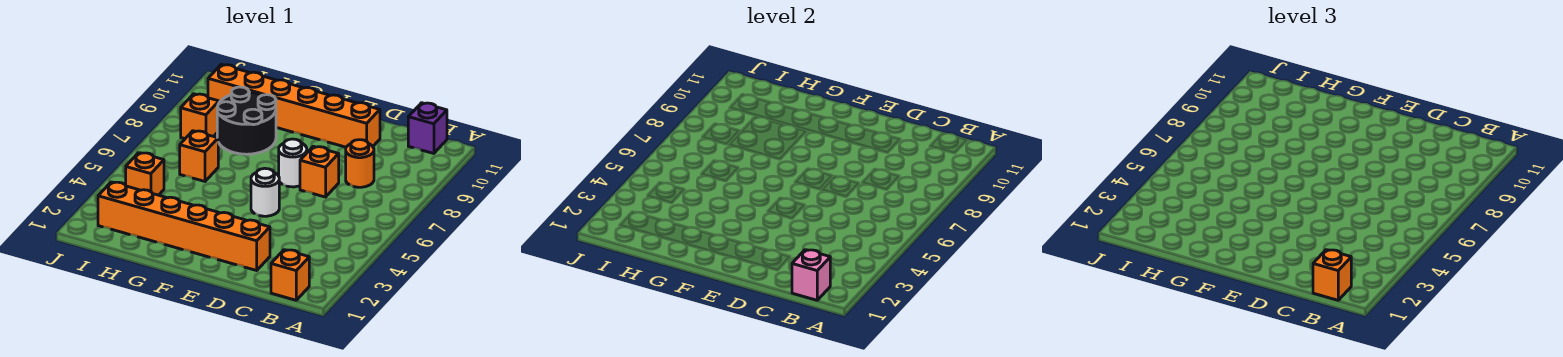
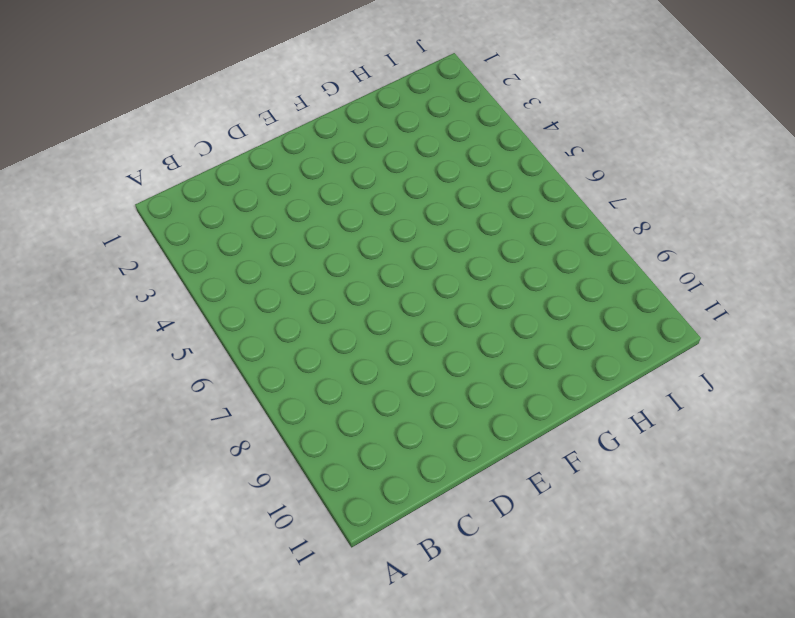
none -> orange brick B1 level 1
none -> purple brick B11 level 1
none -> orange round brick C8 level 1

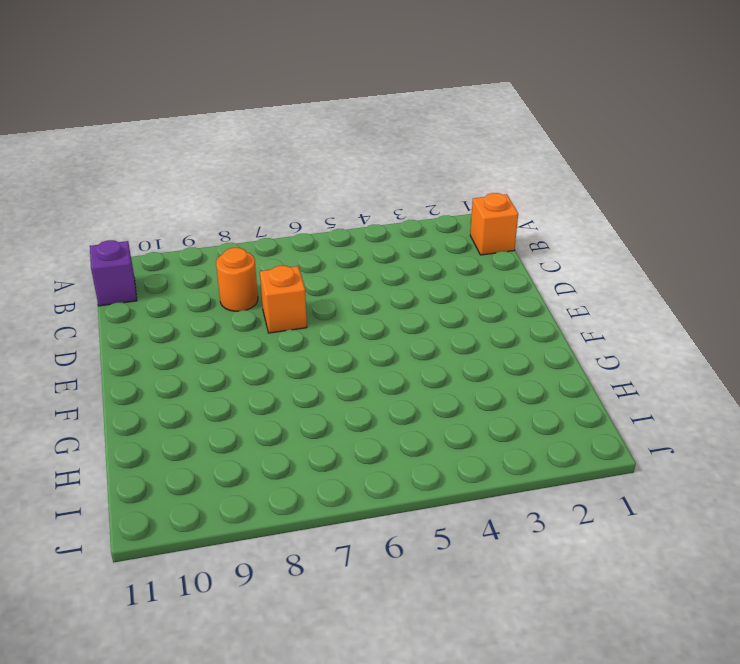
none -> orange brick D2:I2 level 1
none -> orange brick D10:I10 level 1
none -> white round brick E5 level 1

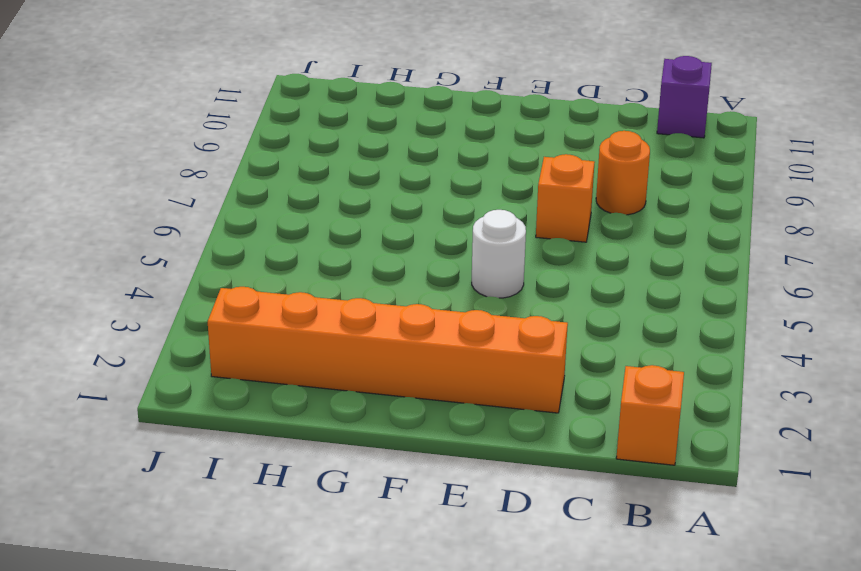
none -> orange brick D10:I10 level 1
none -> white round brick E7 level 1
none -> black round brick G8:H9 level 1

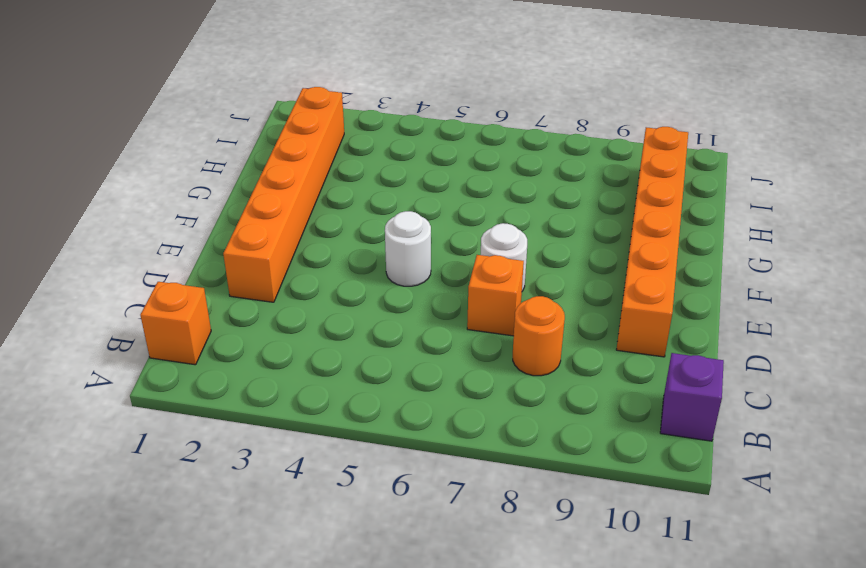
none -> black round brick G8:H9 level 1
none -> orange brick H6 level 1
none -> orange brick I4 level 1

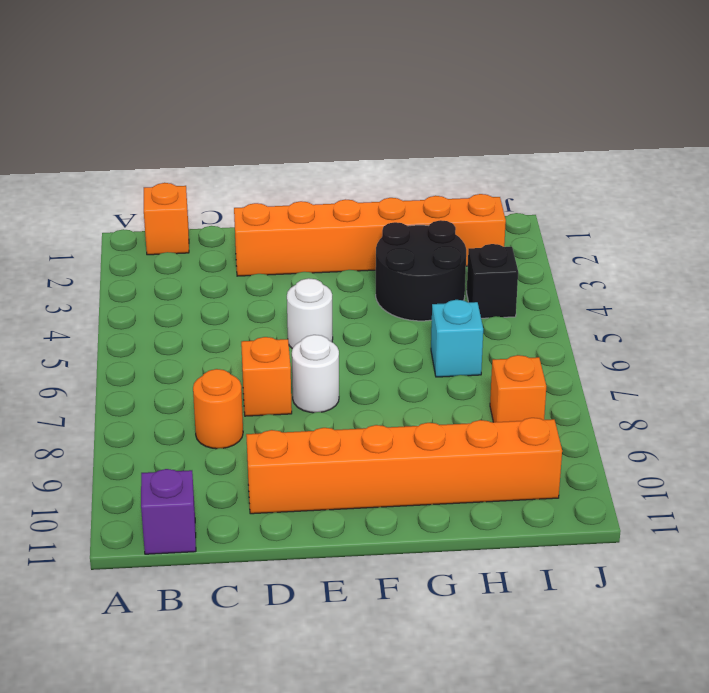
black round brick G3:H4 level 1 -> black round brick G8:H9 level 1
cyan brick H6 level 1 -> orange brick H6 level 1
black brick I4 level 1 -> orange brick I4 level 1
none -> pink brick B1 level 2
none -> orange brick B1 level 3

